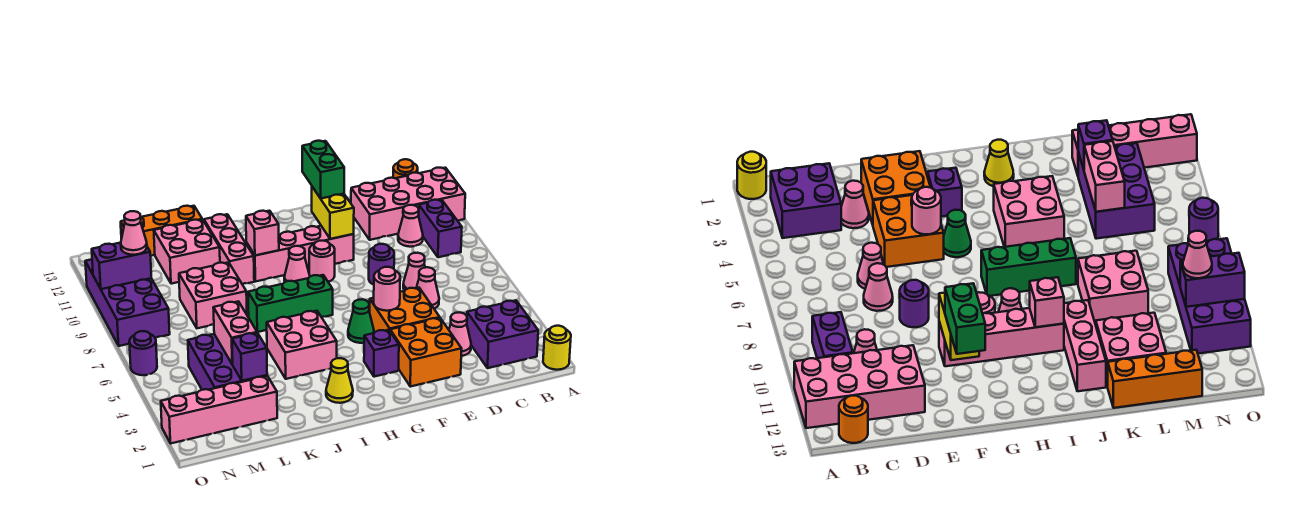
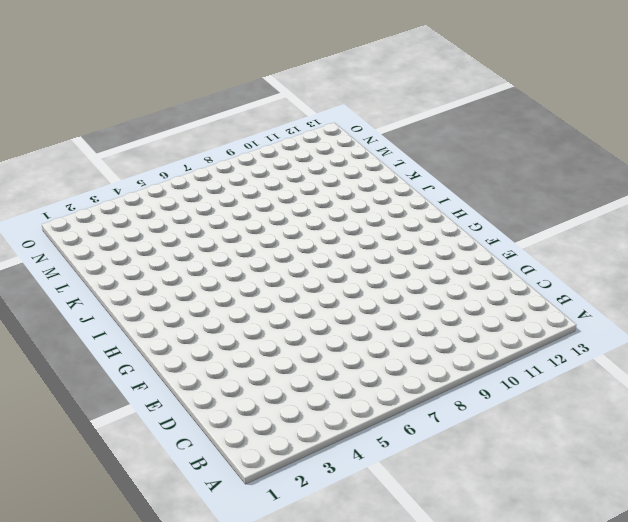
none -> yellow round brick A1 level 1
none -> pink brick A11:D12 level 1
none -> purple brick B2:C3 level 1
none -> purple brick B9:B10 level 1

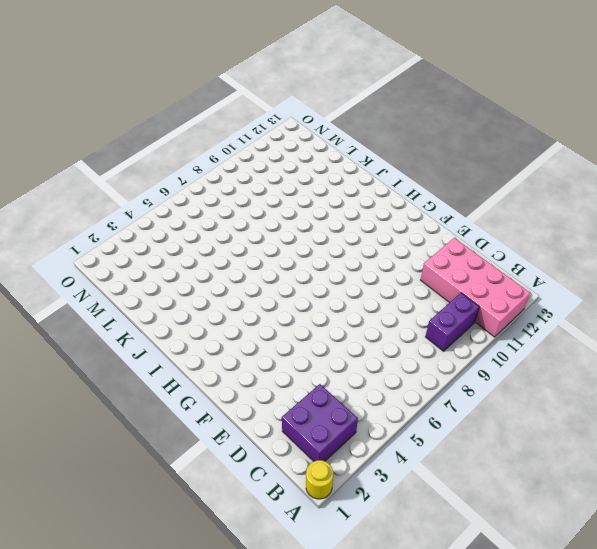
none -> orange round brick B13 level 1
none -> pink cone C10 level 1
none -> pink cone D3 level 1
none -> pink cone D6 level 1

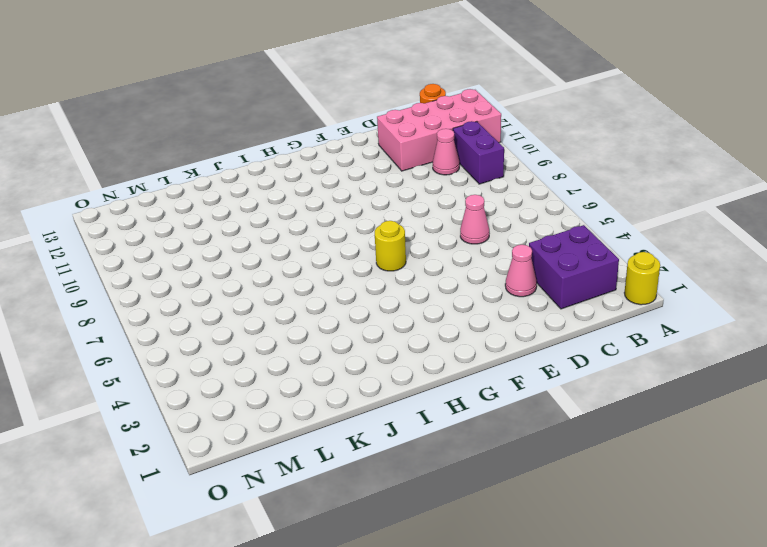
yellow round brick G6 level 1 -> none
none -> pink cone D7 level 1
none -> orange brick E2:F3 level 1
none -> orange brick E4:F5 level 1
none -> purple round brick E8 level 1

